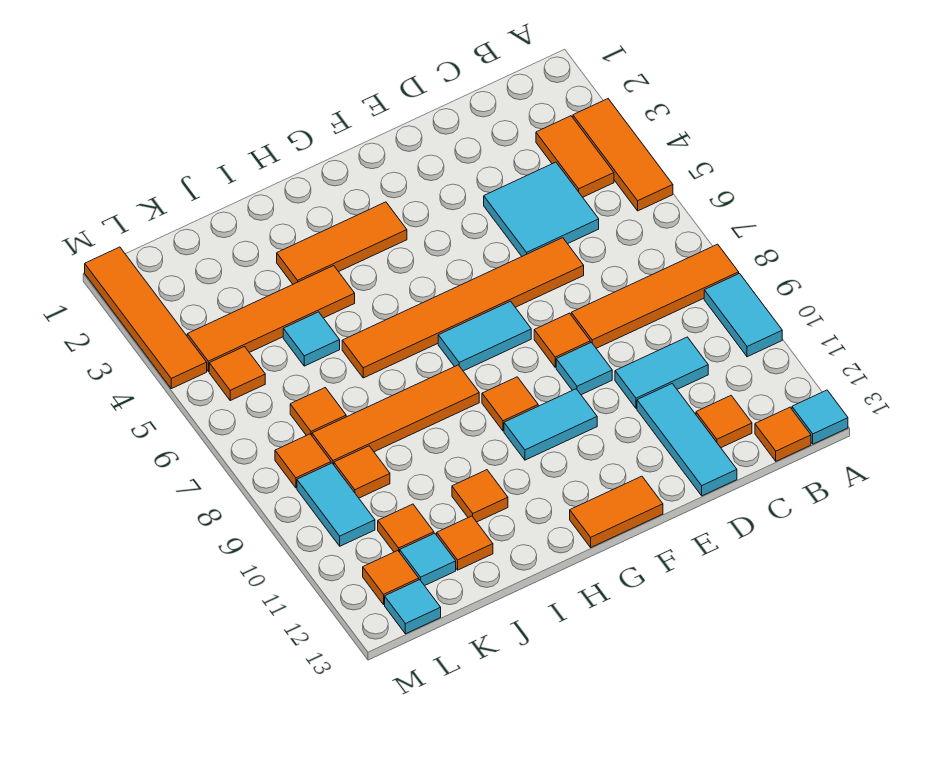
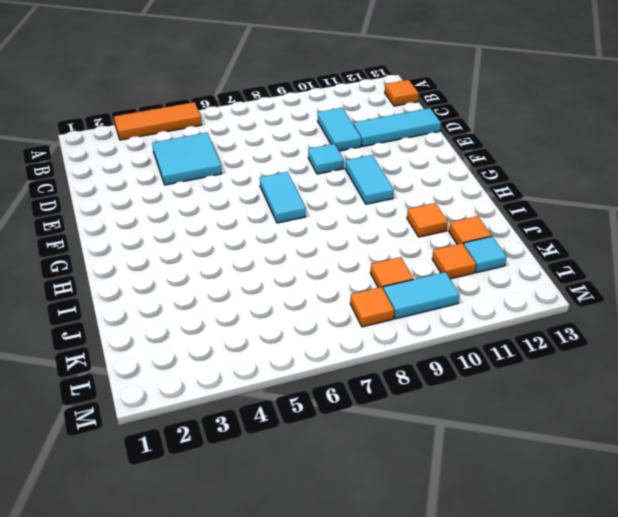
none -> orange tile A8:D8 level 1
none -> cyan tile A9:A10 level 1
none -> cyan tile A13 level 1
none -> orange tile B3:B4 level 1

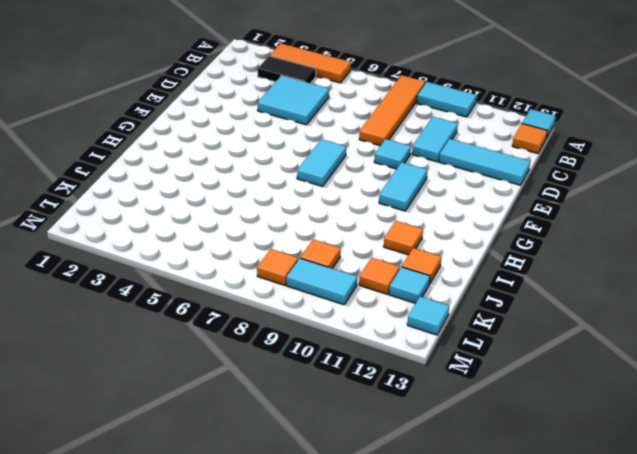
black tile B3:B4 level 1 -> orange tile B3:B4 level 1
none -> orange tile C12 level 1
none -> orange tile D6:I6 level 1
none -> orange tile E8 level 1
none -> orange tile F13:G13 level 1

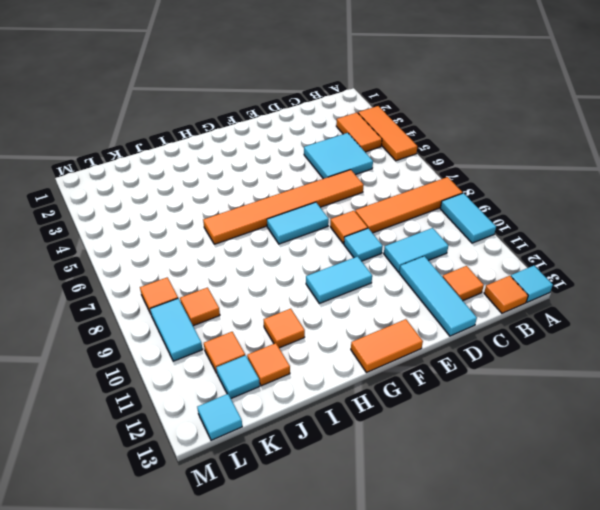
none -> orange tile G3:I3 level 1
none -> orange tile G9 level 1
none -> orange tile H8:K8 level 1
none -> orange tile I4:L4 level 1

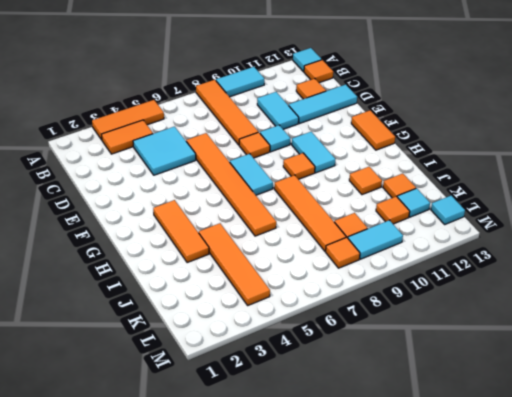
none -> cyan tile J5 level 1
none -> orange tile K7 level 1
none -> orange tile L5 level 1
none -> orange tile L12 level 1

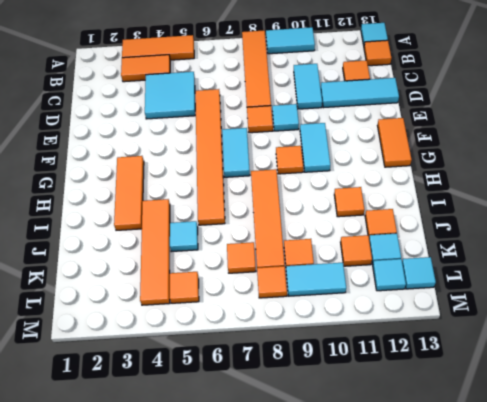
cyan tile L12 level 1 -> orange tile L12 level 1
none -> orange tile M1:M4 level 1

